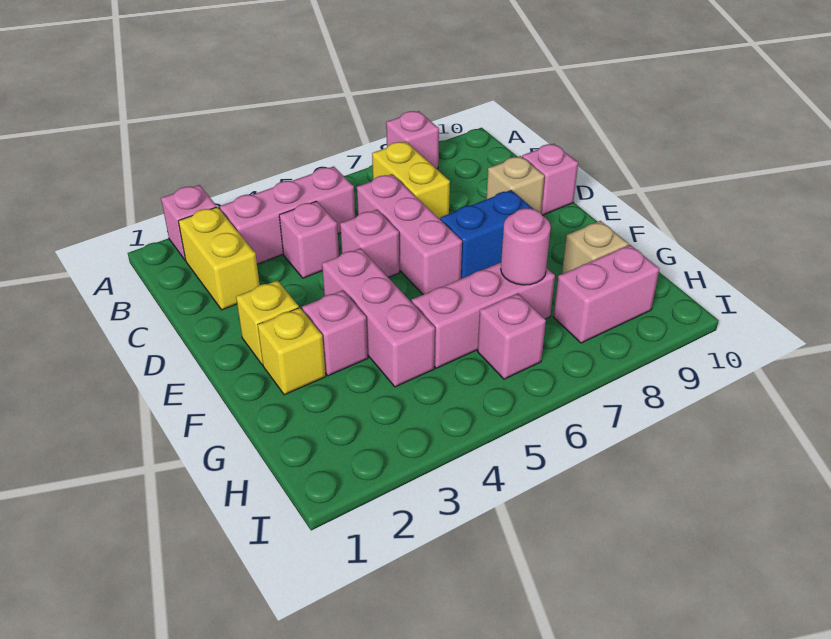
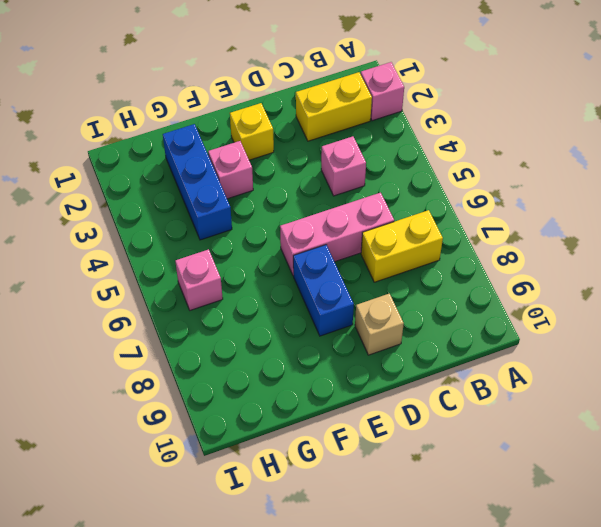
blue brick G2:G4 level 1 -> pink brick E4:G4 level 1
none -> pink brick A8 level 1
none -> pink brick B3:B5 level 1
none -> pink brick D5 level 1

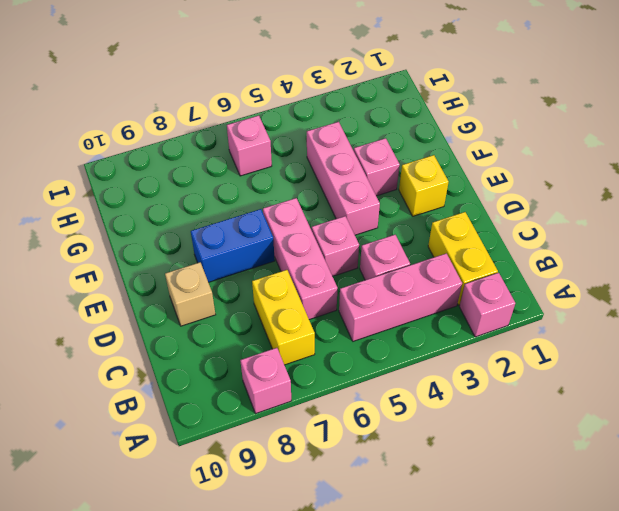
none -> pink brick D10 level 1
none -> yellow brick F2 level 1
none -> pink brick G5:G7 level 1

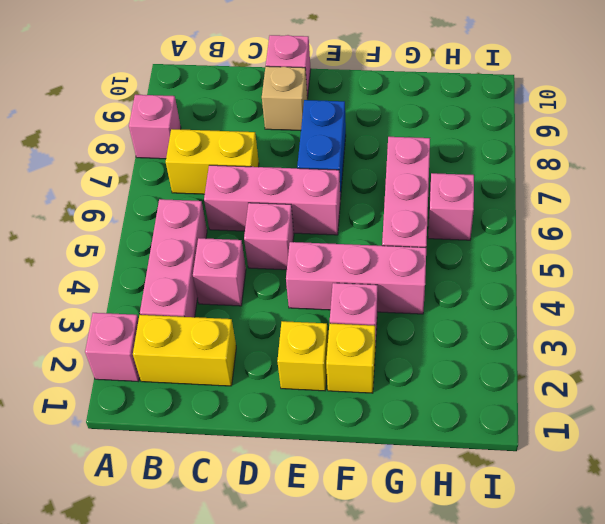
none -> tan brick G9 level 1
none -> pink brick H8:H9 level 1
none -> pink round brick G7 level 2

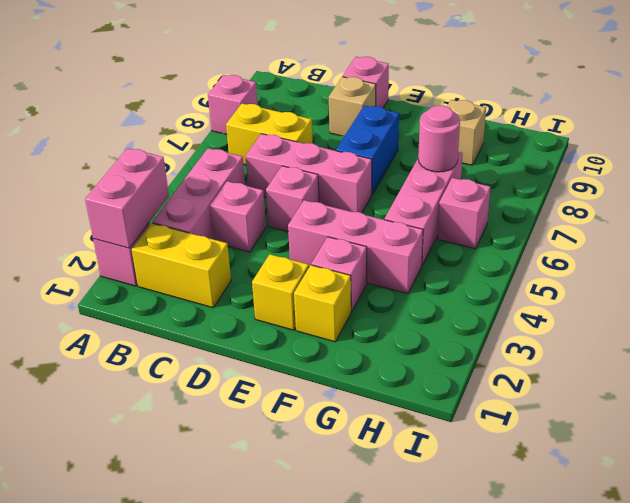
pink brick A2:A3 level 2 -> pink brick H8:H9 level 1

